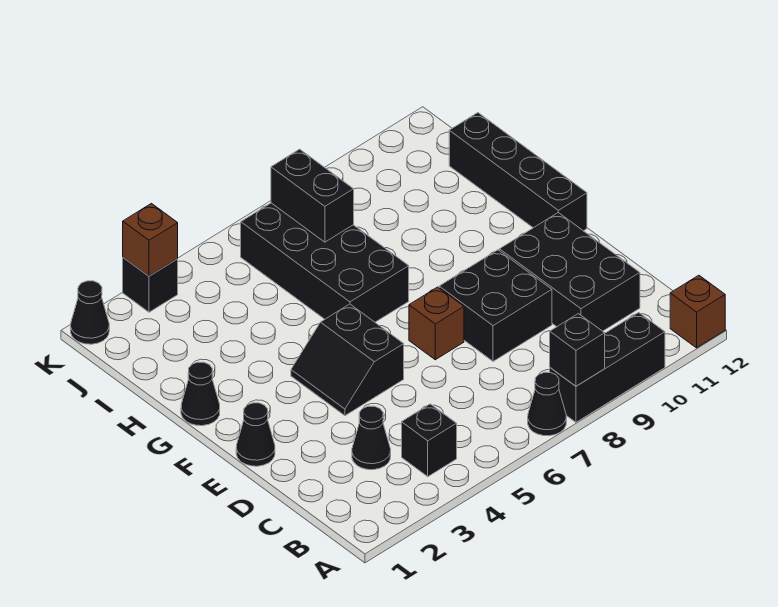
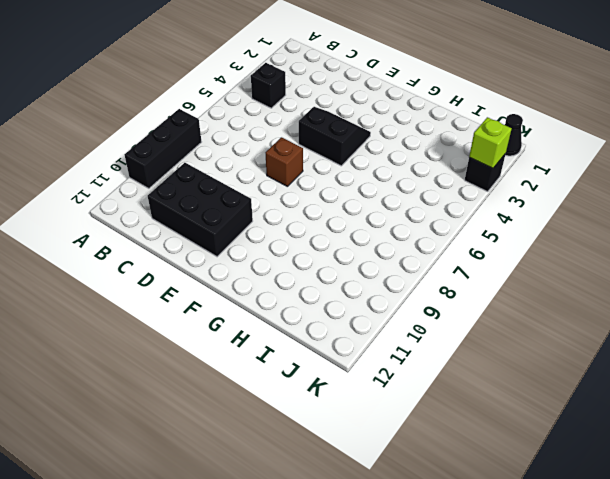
lime brick K3 level 2 -> brown brick K3 level 2
none -> black cone A7 level 1
none -> brown brick A12 level 1
none -> black cone C3 level 1

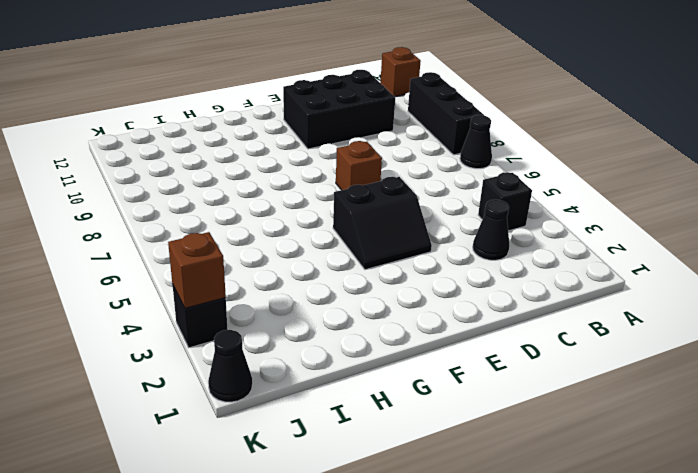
none -> black brick D8:E9 level 1
none -> black cone E1 level 1
none -> black brick F12:I12 level 1

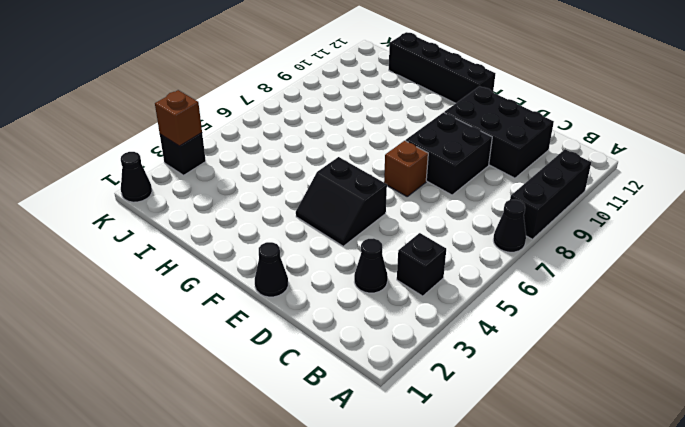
none -> brown brick A12 level 1
none -> black cone G1 level 1
none -> black brick G6:J7 level 1

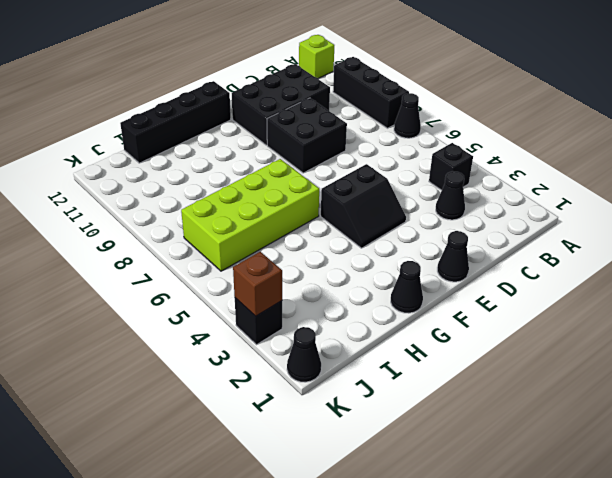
lime brick A12 level 1 -> brown brick A12 level 1
lime brick G6:J7 level 1 -> black brick G6:J7 level 1
none -> brown brick E7 level 1
none -> black brick A8 level 2
none -> black brick I7:J7 level 2

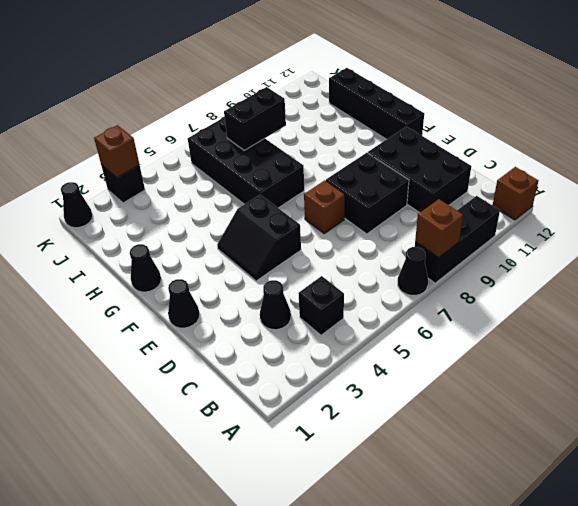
brown brick A8 level 2 -> black brick A8 level 2
black brick I7:I8 level 2 -> black brick I7:J7 level 2

